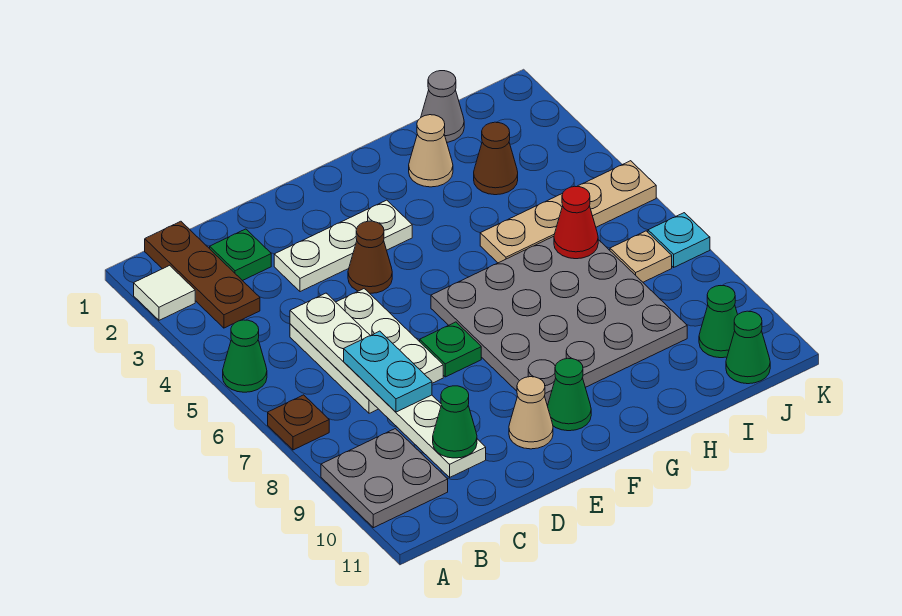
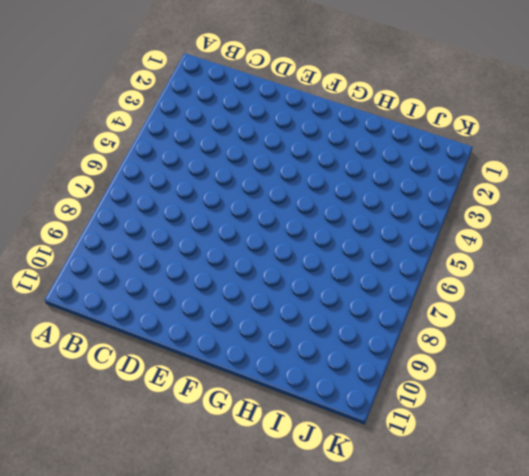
none -> white tile A2 level 1
none -> green cone A5 level 1
none -> brown plate A7 level 1

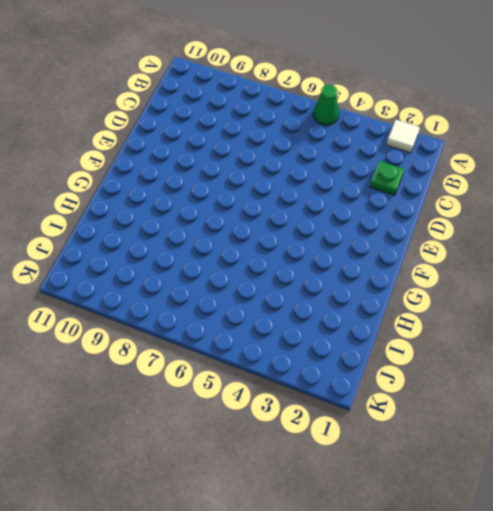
none -> brown plate A7 level 1
none -> grey plate A9:B10 level 1
none -> brown plate B1:B3 level 1

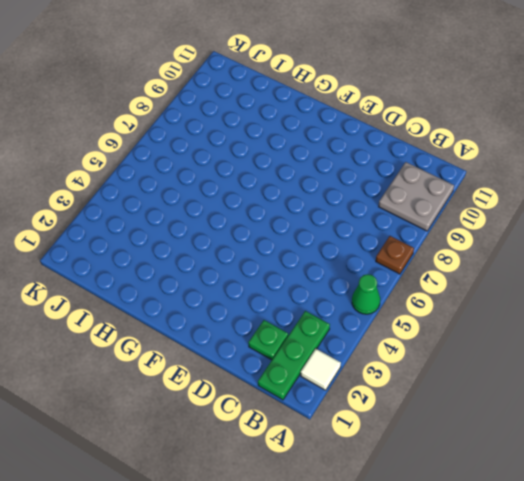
green plate B1:B3 level 1 -> brown plate B1:B3 level 1
none -> white plate C5:D7 level 1
none -> white plate D3:F3 level 1
none -> brown cone E4 level 1

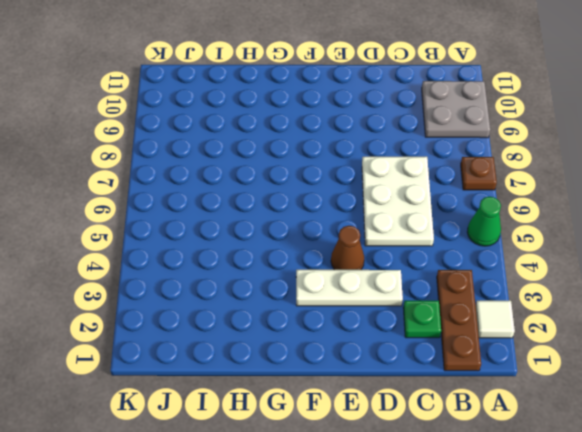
none -> green plate E7 level 1
none -> tan cone E10 level 1
none -> grey plate F6:I9 level 1

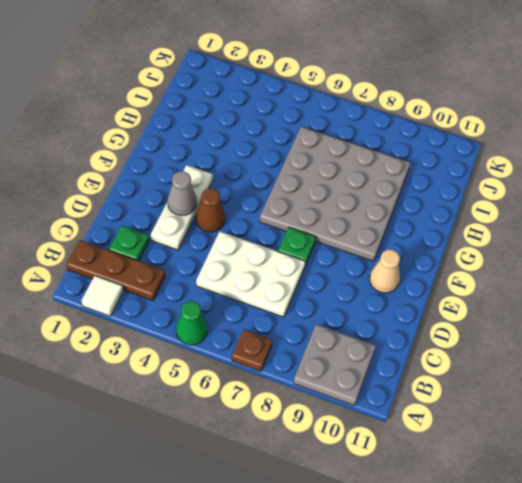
grey cone E3 level 2 -> grey cone I1 level 1
none -> green cone F10 level 1
none -> tan cone H2 level 1
none -> tan plate H5:K5 level 1

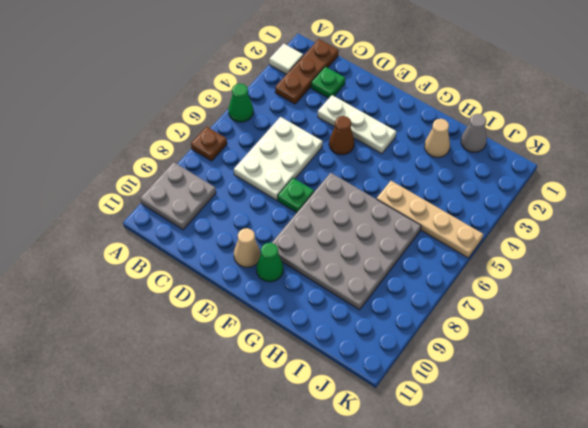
none -> brown cone I3 level 1
none -> tan plate J7 level 1
none -> green cone J10 level 1

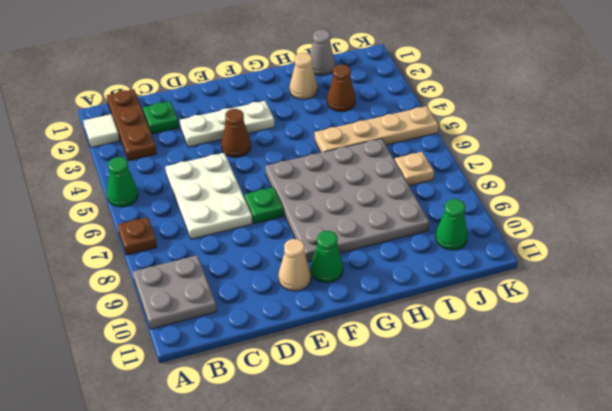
none -> green cone J11 level 1
none -> cyan plate K7 level 1
none -> white plate C5:C10 level 2

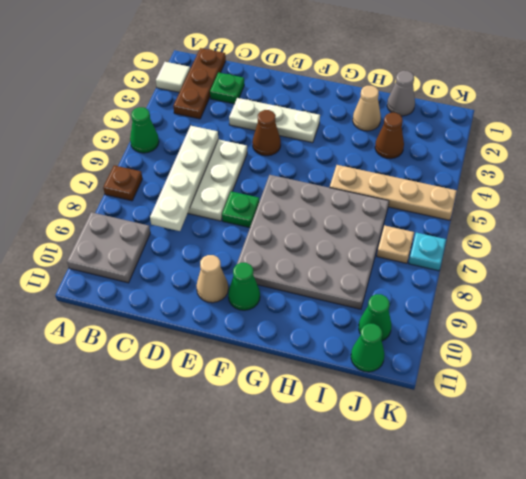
white plate C5:C8 level 2 -> white plate C5:C10 level 2
none -> red cone I6 level 2
none -> cyan plate C7:C8 level 3
none -> green cone C10 level 3

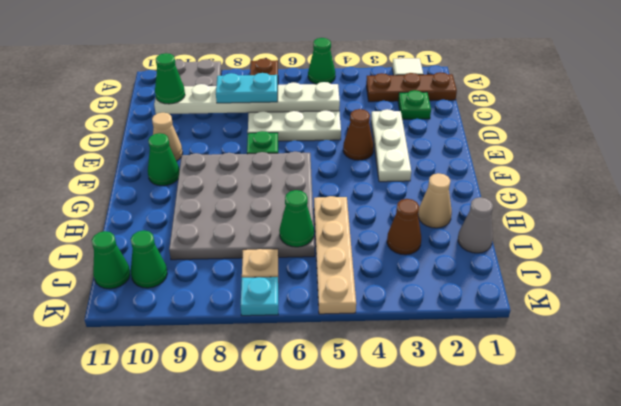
green cone I6 level 2 -> red cone I6 level 2

